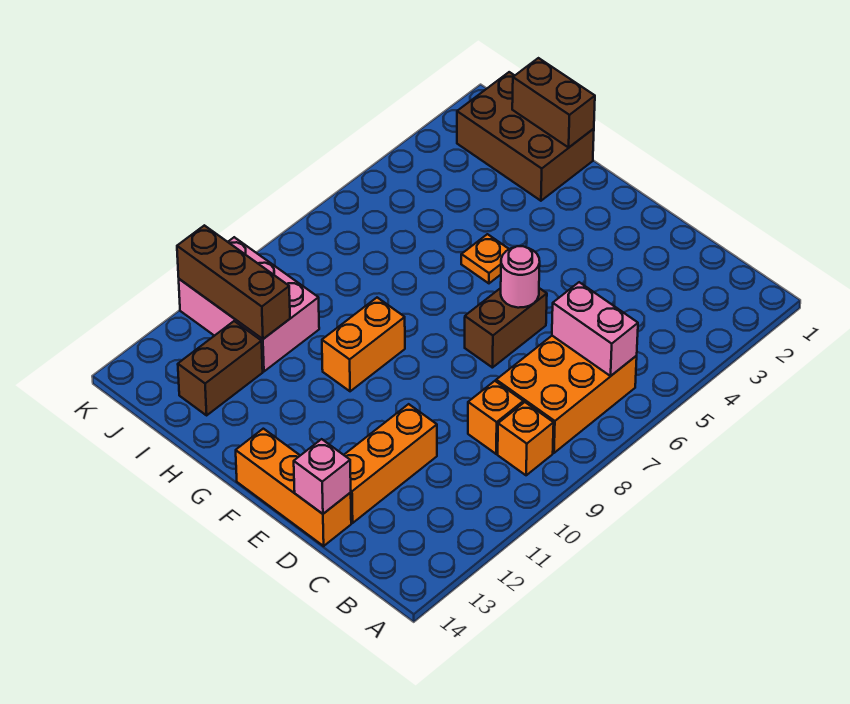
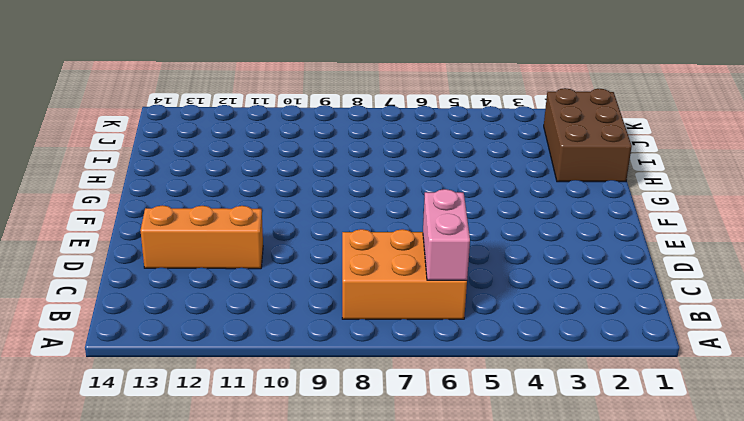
none -> orange brick B9 level 1
none -> orange brick C9 level 1
none -> orange brick D14:F14 level 1

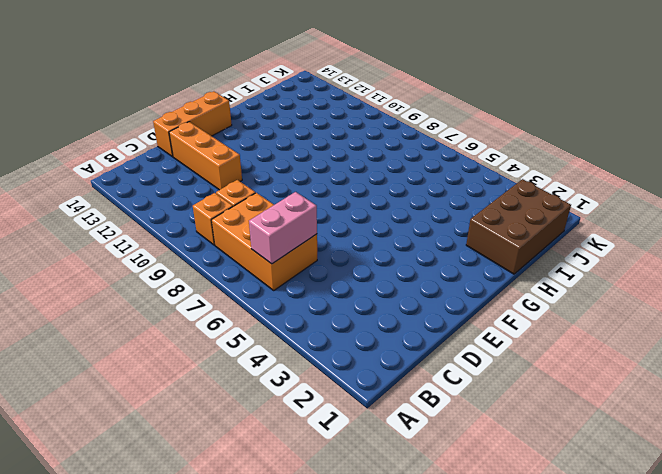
none -> brown brick E6:E7 level 1
none -> orange plate G5 level 1
none -> orange brick G9:G10 level 1

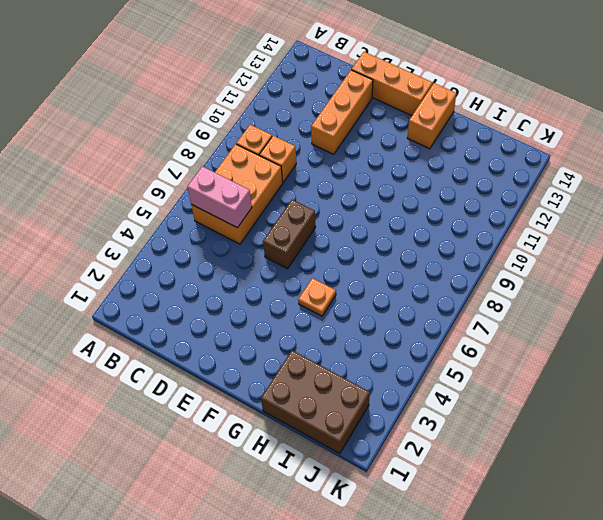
orange brick G13:G14 level 1 -> orange brick G9:G10 level 1
none -> pink brick I10:K11 level 1
none -> brown brick I12:I13 level 1
none -> pink brick D14 level 2

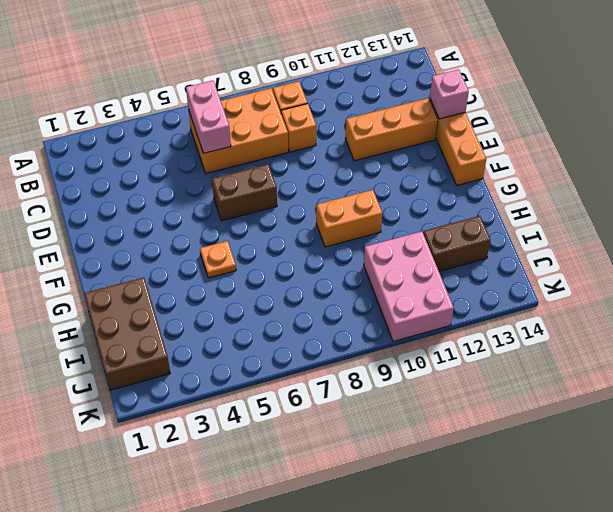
none -> pink round brick E6 level 2
none -> brown brick H1:I1 level 2
none -> brown brick I11:K11 level 2

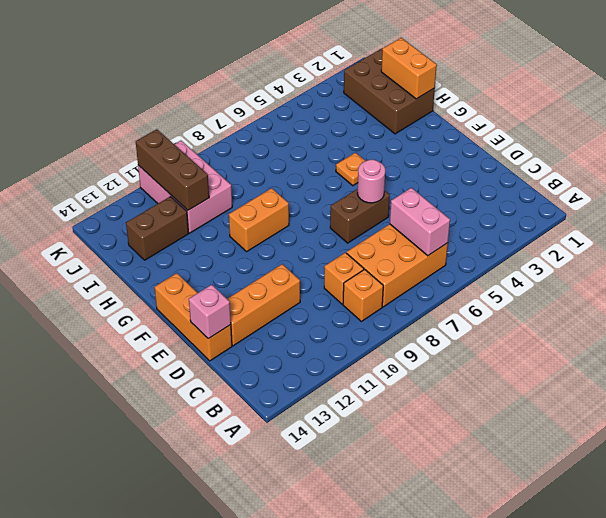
orange brick H1:I1 level 2 -> brown brick H1:I1 level 2

